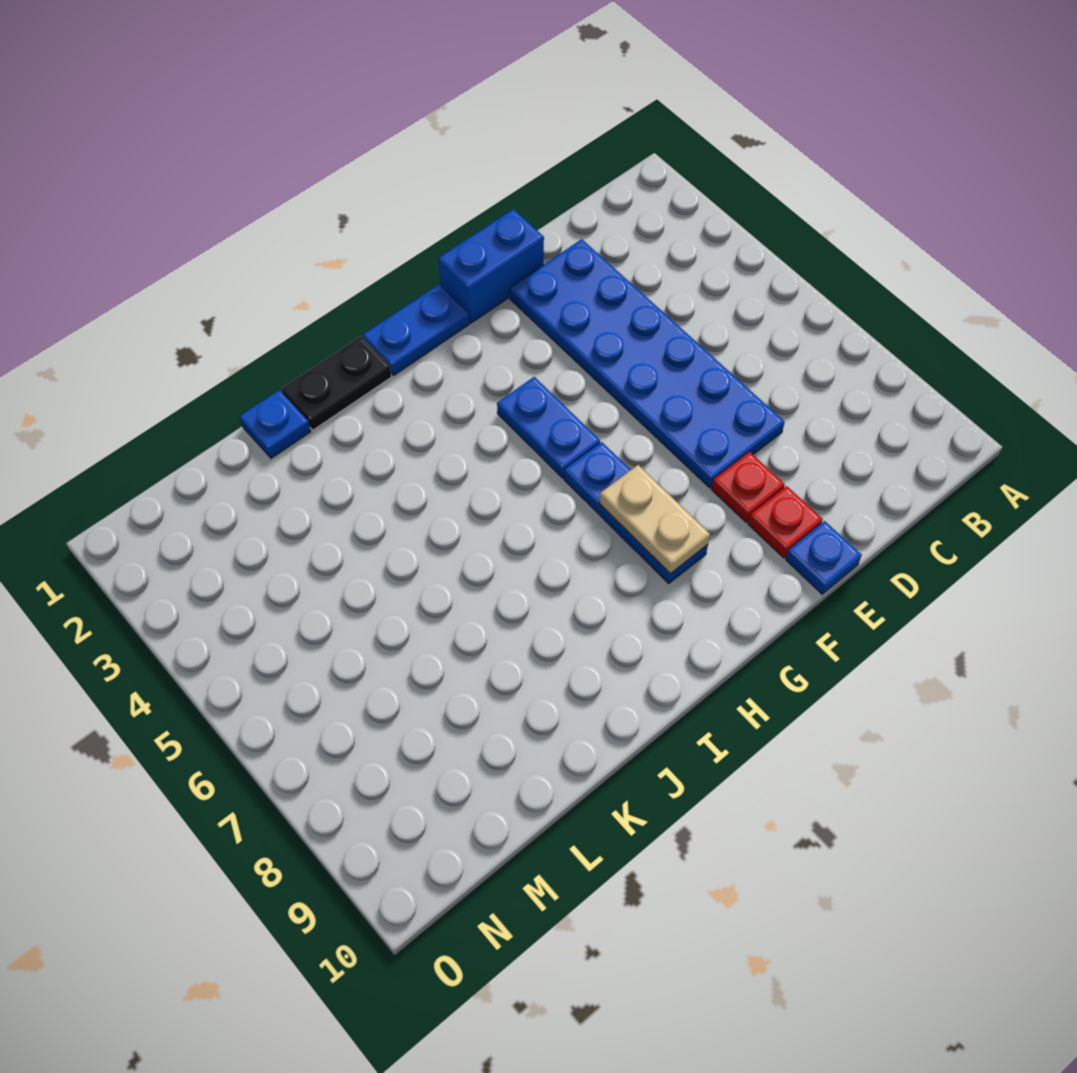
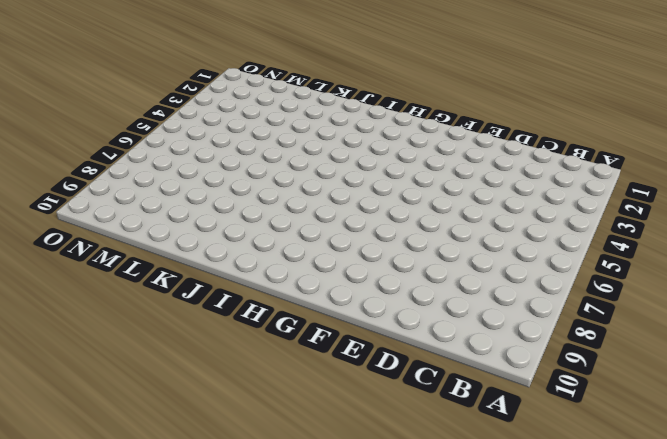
none -> blue plate D2:E7 level 1
none -> blue brick E1:F1 level 1

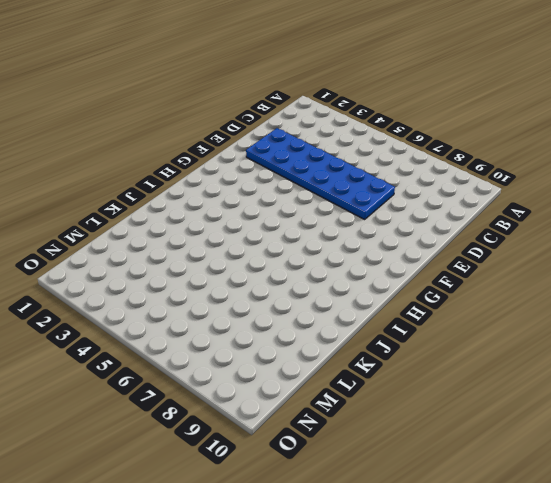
none -> blue brick E1:F1 level 1
none -> red plate E8 level 1

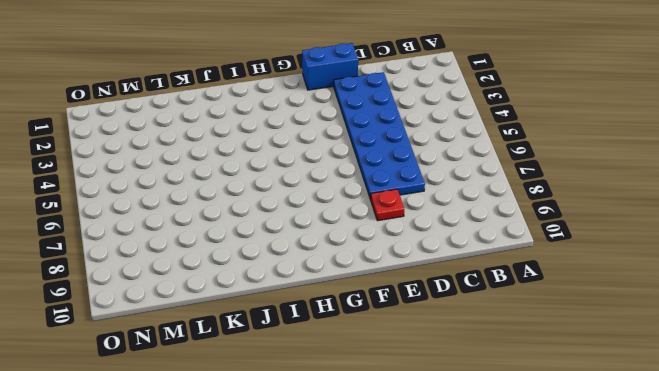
none -> red plate E9 level 1
none -> blue plate E10 level 1

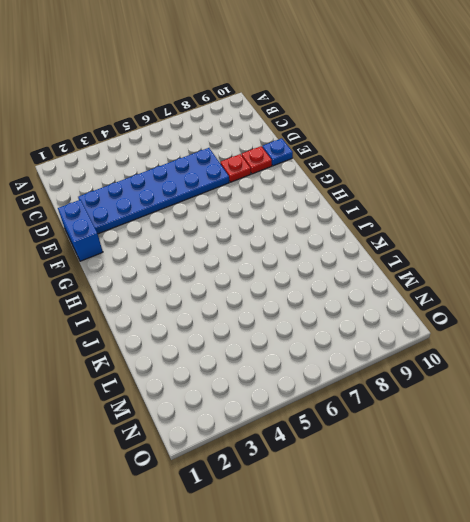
none -> blue plate G1:H1 level 1
none -> blue plate G4:G5 level 1

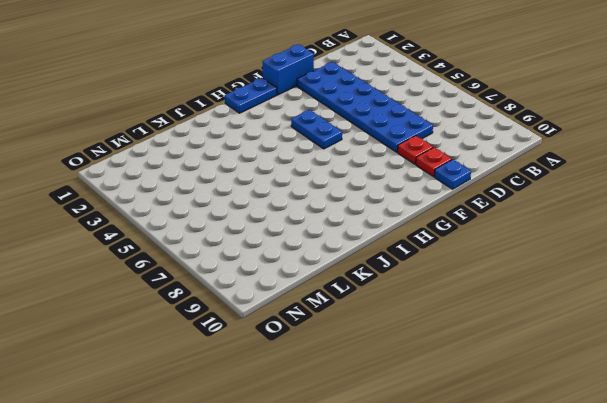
none -> blue plate G6:G8 level 1
none -> black plate I1:J1 level 1

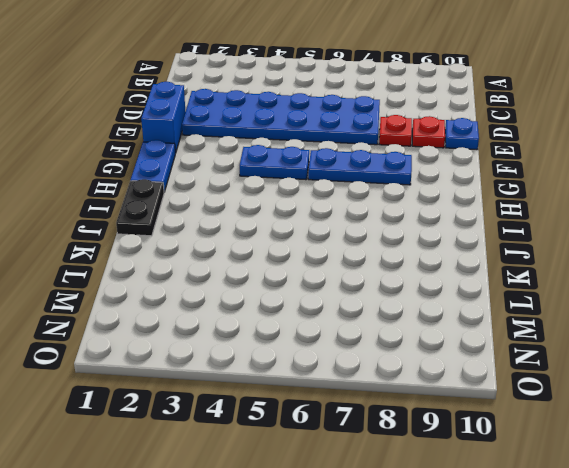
none -> blue plate K1 level 1
none -> tan plate G7:G8 level 2

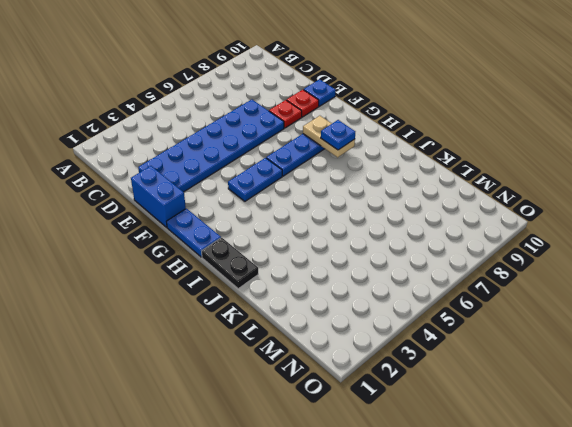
tan plate G8:H8 level 2 -> tan plate G7:G8 level 2
blue plate H8 level 3 -> blue plate K1 level 1

